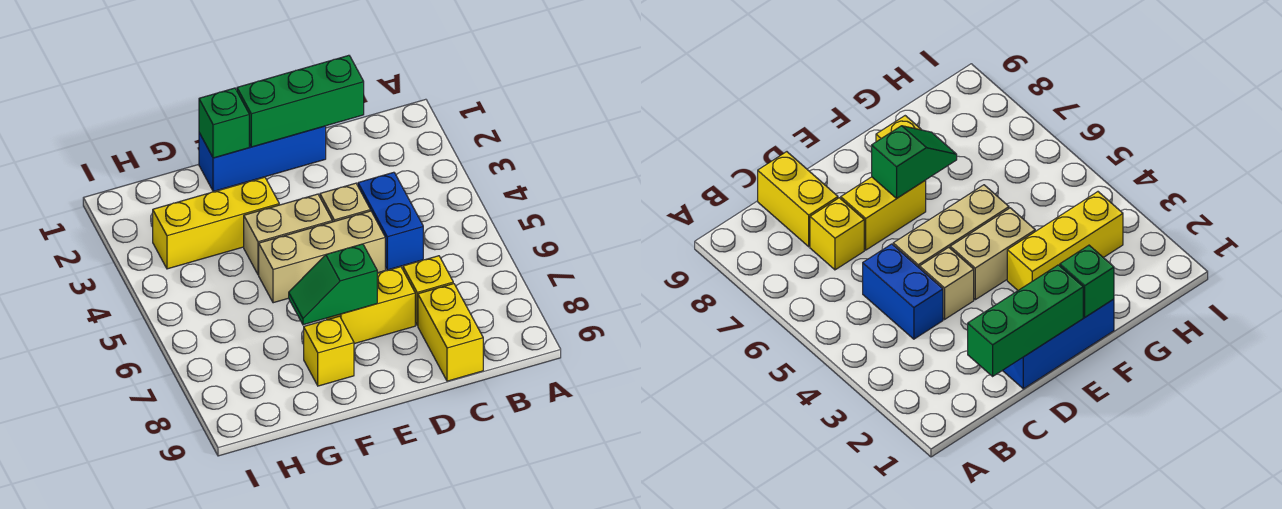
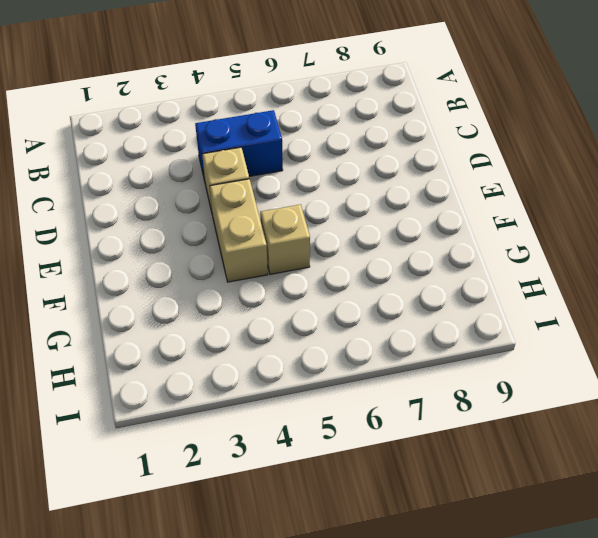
tan brick F5 level 1 -> tan brick D5:F5 level 1
none -> yellow brick C7 level 1
none -> yellow brick C8:C9 level 1
none -> blue brick D1:F1 level 1

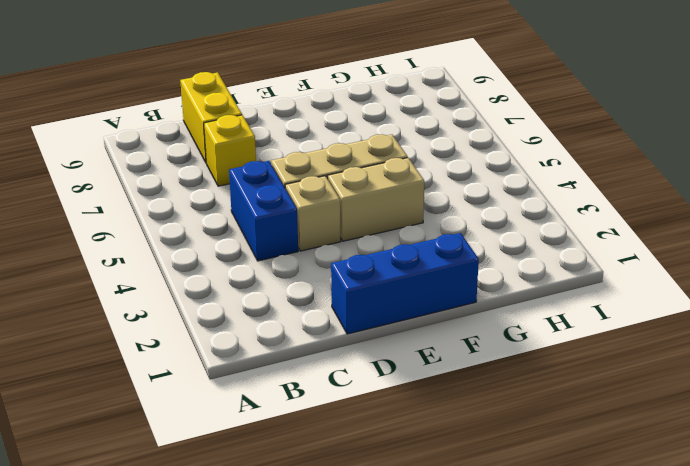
none -> yellow brick D7:E7 level 1
none -> yellow brick F3:H3 level 1
none -> yellow brick F8 level 1

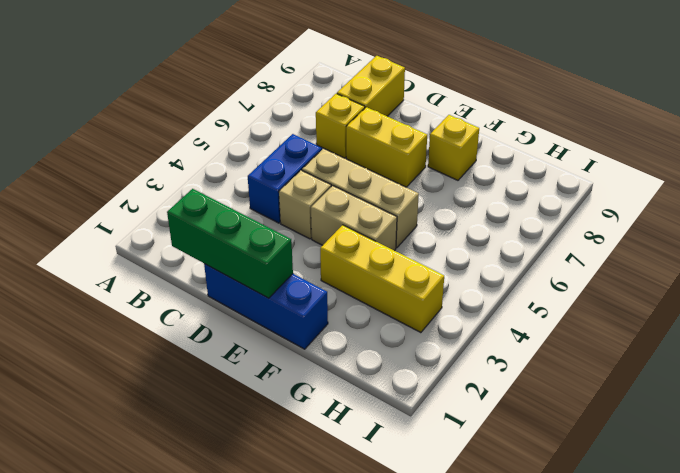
none -> green slope E7:F7 level 2 top E
none -> green brick F1 level 2

